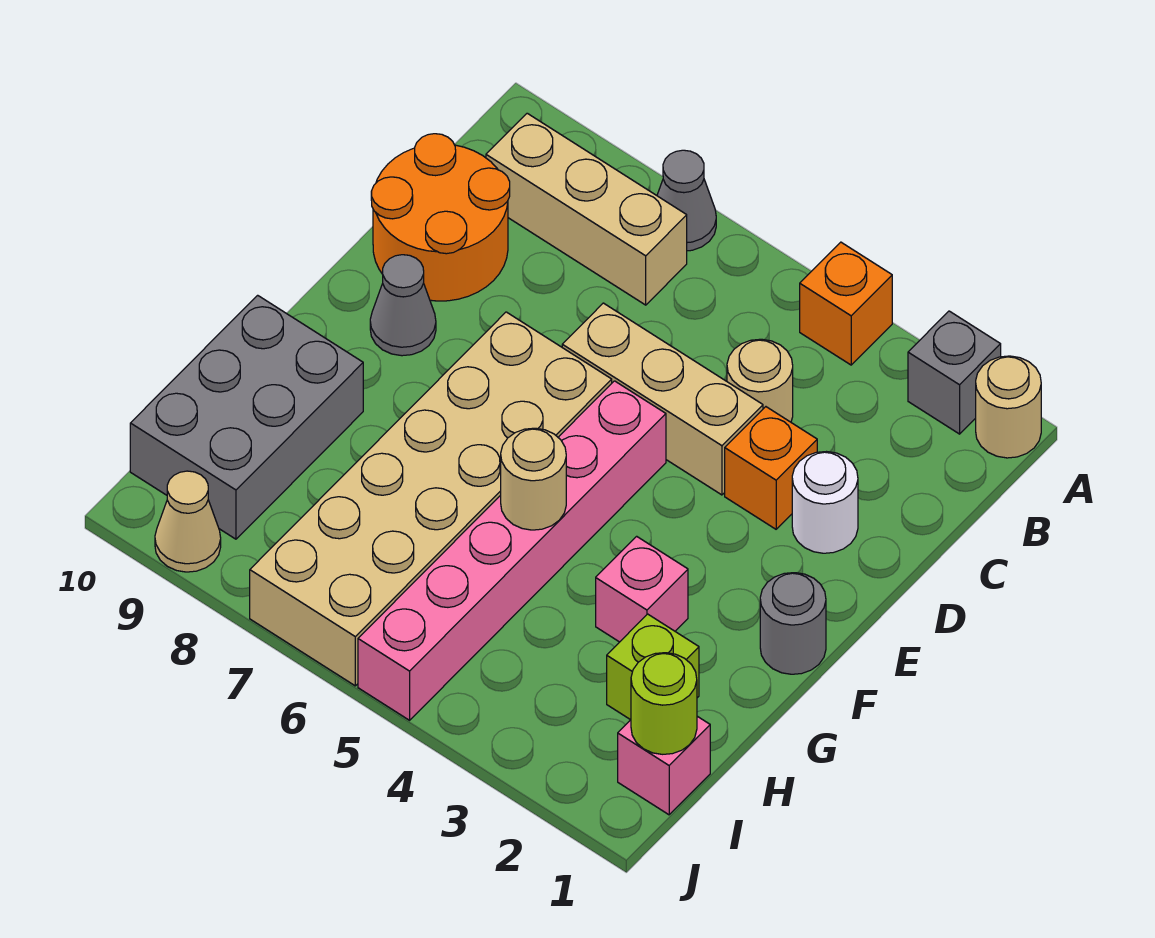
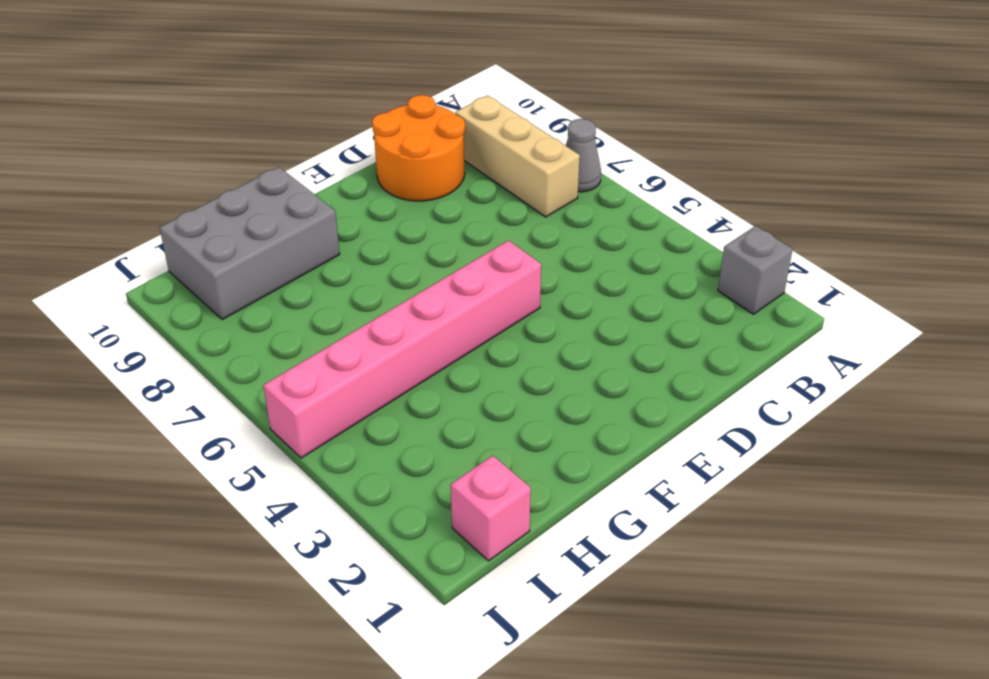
none -> tan round brick A1 level 1
none -> orange brick A4 level 1
none -> tan round brick C4 level 1

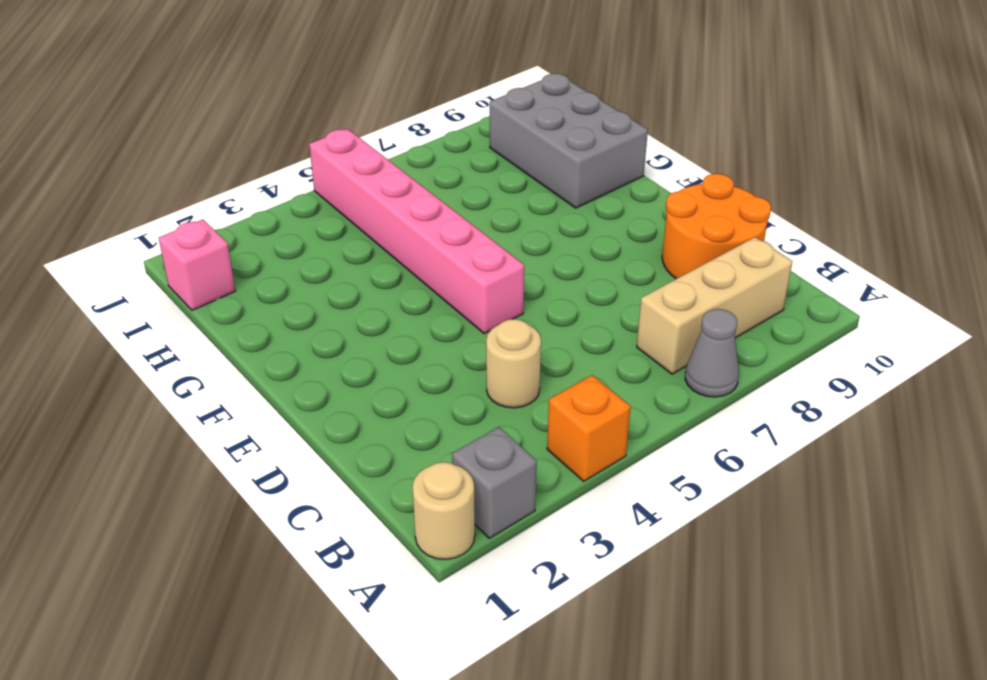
none -> white round brick D2 level 1
none -> orange brick D3 level 1
none -> tan brick D4:D6 level 1

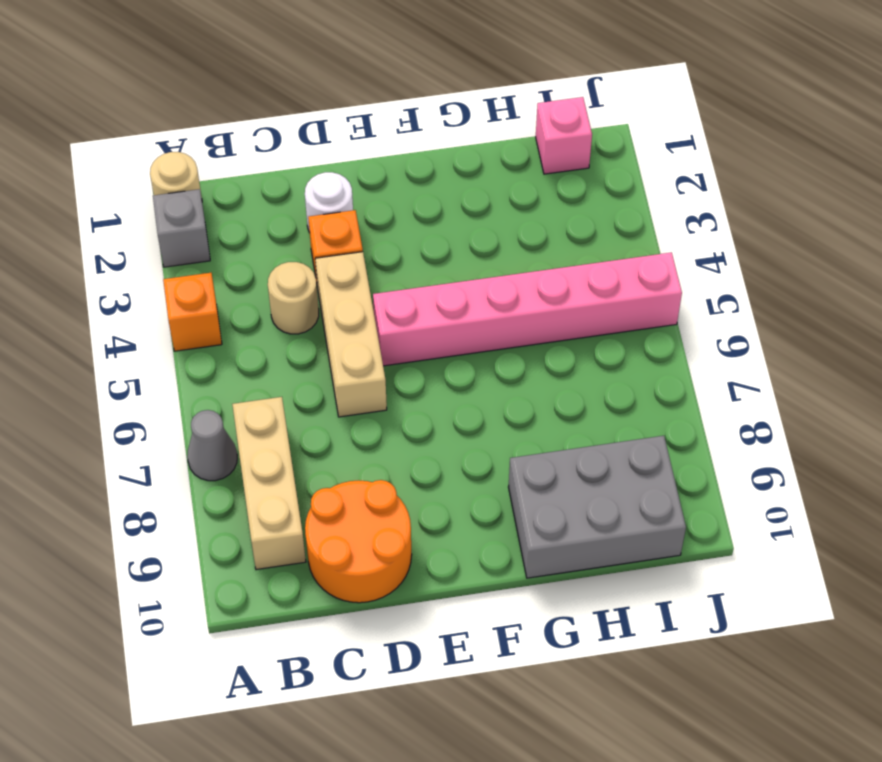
none -> tan brick E6:J7 level 1
none -> grey cone E9 level 1
none -> grey round brick F1 level 1

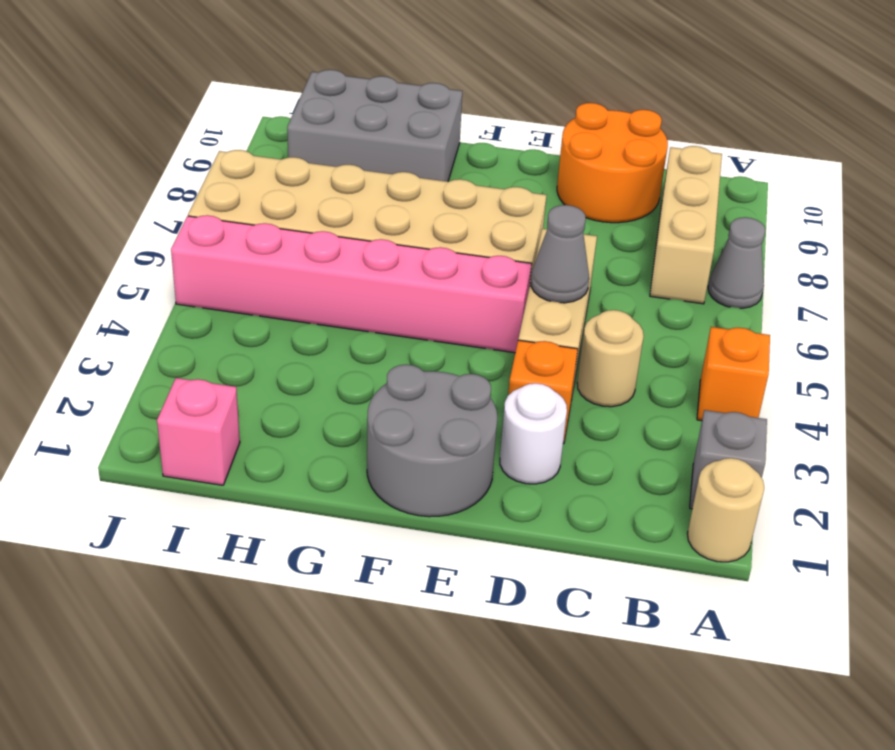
grey cone D5 level 2 -> grey cone E9 level 1
grey round brick E1:F2 level 1 -> grey round brick F1 level 1
none -> pink brick G3 level 1
none -> lime brick H2 level 1
none -> tan cone J9 level 1

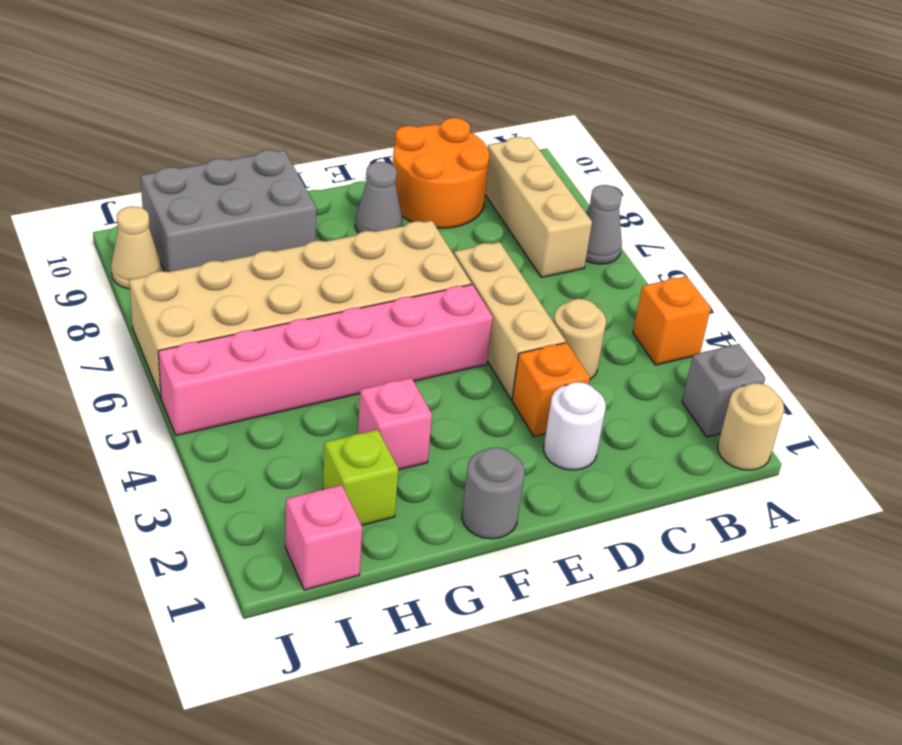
none -> tan round brick G5 level 2
none -> lime round brick I1 level 2

